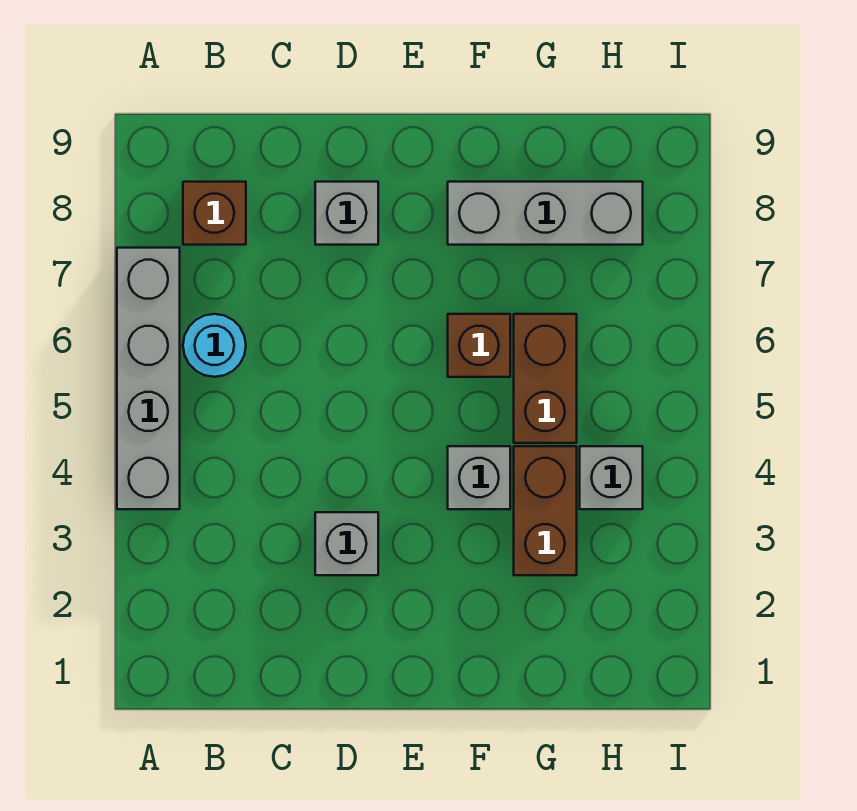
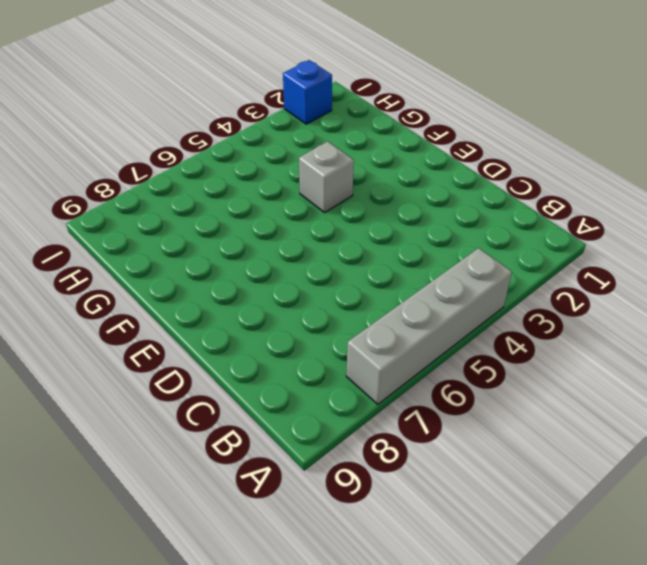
blue brick I2 level 1 -> none
none -> cyan round brick B6 level 1
none -> brown brick B8 level 1

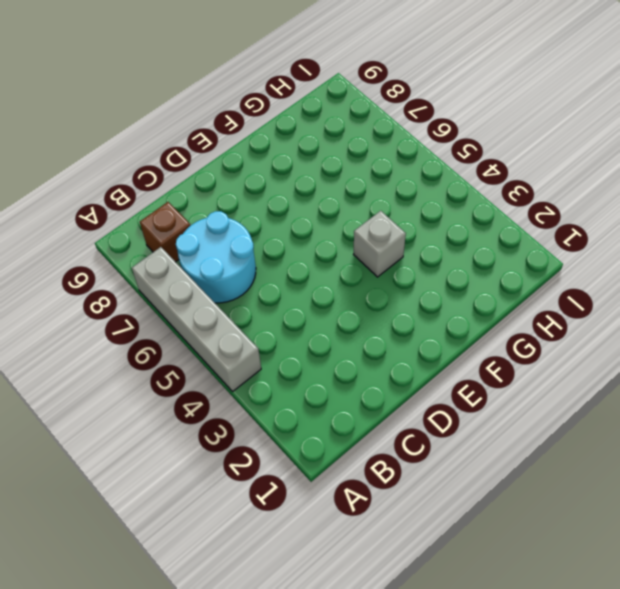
cyan round brick B6:C7 level 1 -> cyan round brick B6 level 1
none -> grey brick D3 level 1
none -> grey brick D8 level 1

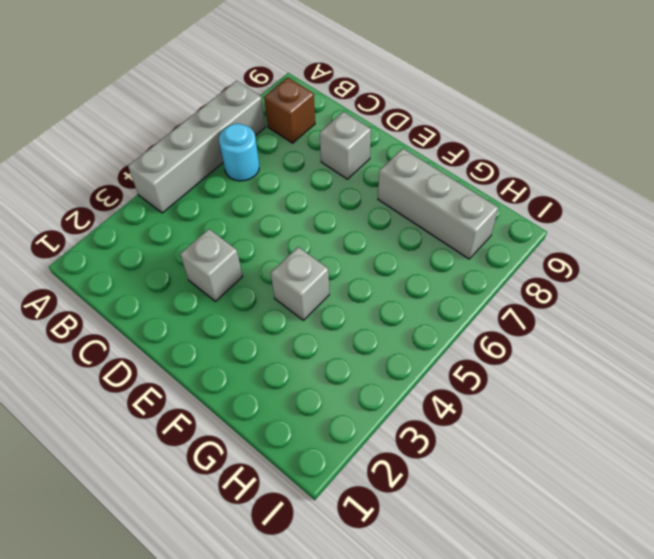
none -> brown brick F6 level 1
none -> brown brick G3:G4 level 1

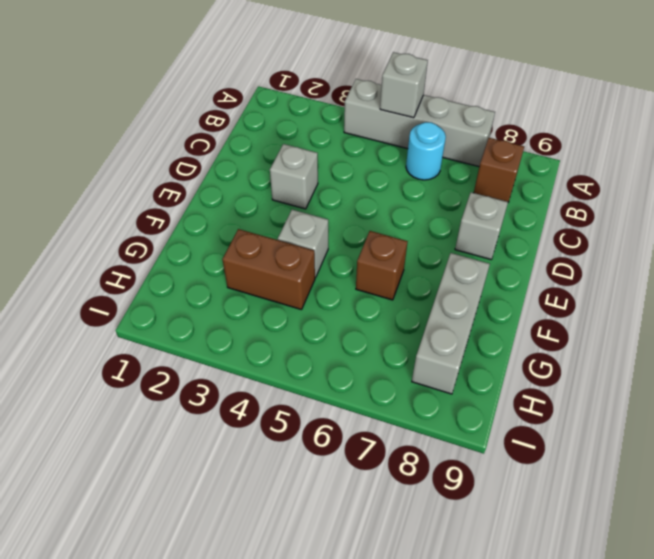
grey brick A5 level 2 -> grey brick H4 level 1
none -> brown brick G5:G6 level 1

